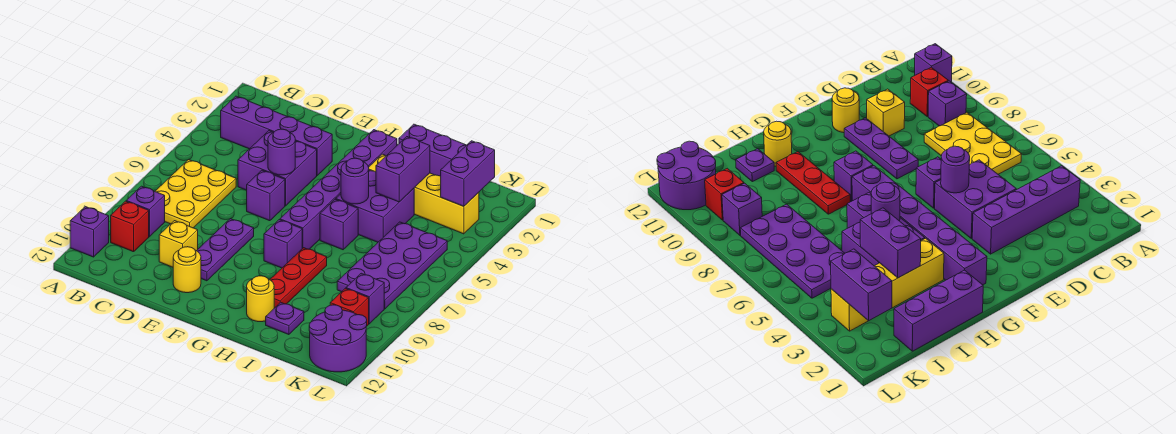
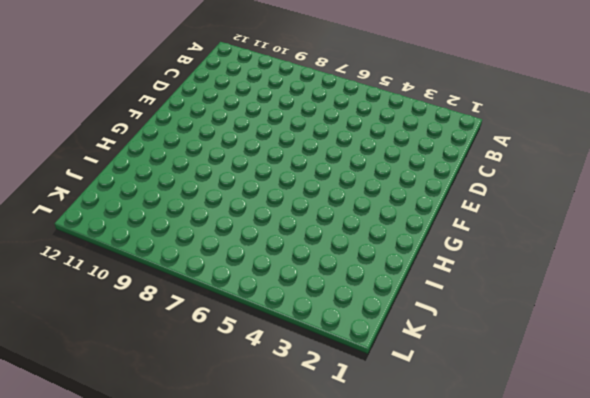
none -> purple brick A11 level 1
none -> purple brick B3:E3 level 1
none -> yellow plate B6:C8 level 1

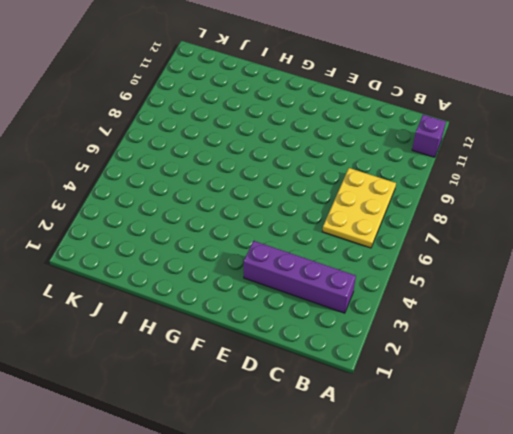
none -> purple brick B9 level 1
none -> red brick B10 level 1
none -> purple brick D4:E5 level 1

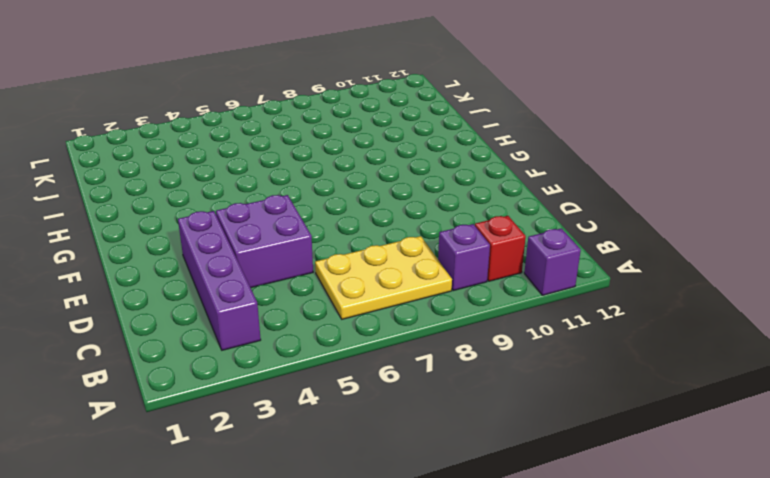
none -> yellow brick D10 level 1
none -> purple brick E6 level 1
none -> purple plate E8:E10 level 1

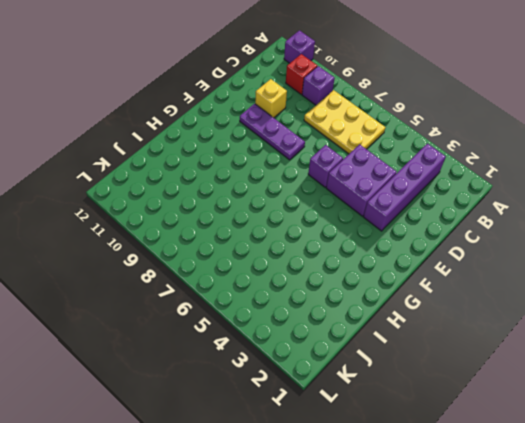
none -> yellow round brick E11 level 1
none -> purple brick G2:G7 level 1
none -> purple brick G8 level 1

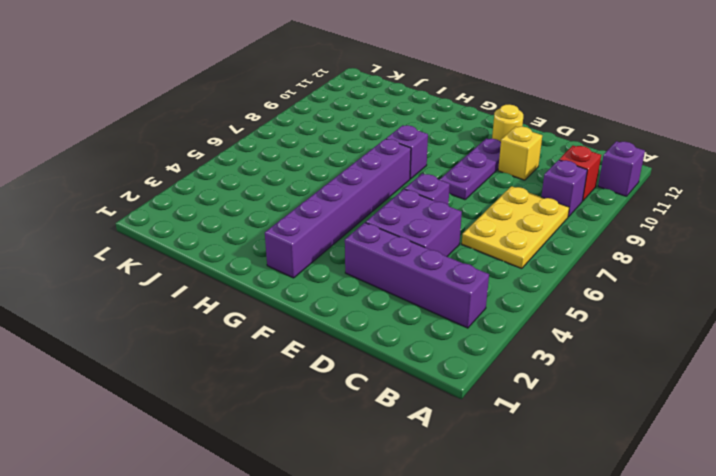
none -> purple brick H1:J1 level 1
none -> yellow brick H3:K3 level 1
none -> purple brick H4:I5 level 1

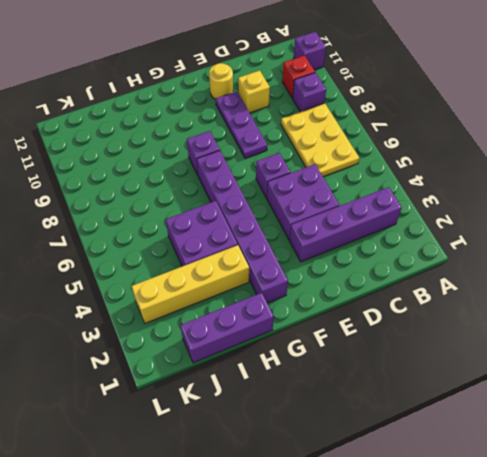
none -> purple brick H6 level 1
none -> red plate H8:H10 level 1
none -> yellow round brick H11 level 1

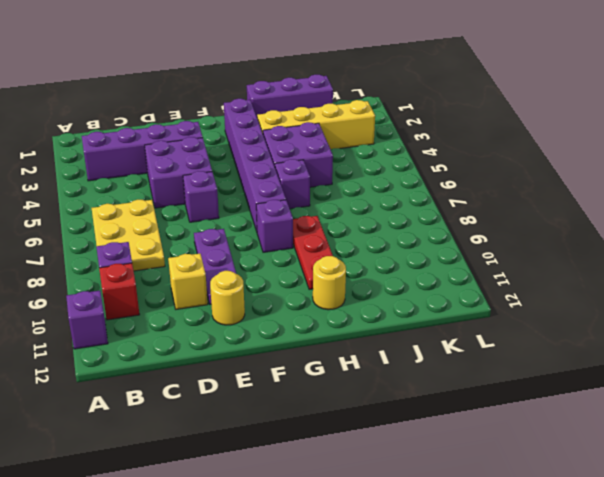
none -> purple plate I11 level 1
none -> purple plate J5:K8 level 1
none -> purple brick K9 level 1

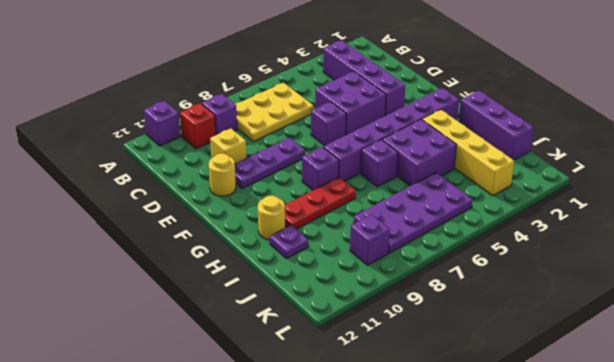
none -> red brick K10 level 1
none -> purple round brick K11:L12 level 1
none -> purple round brick E5 level 2

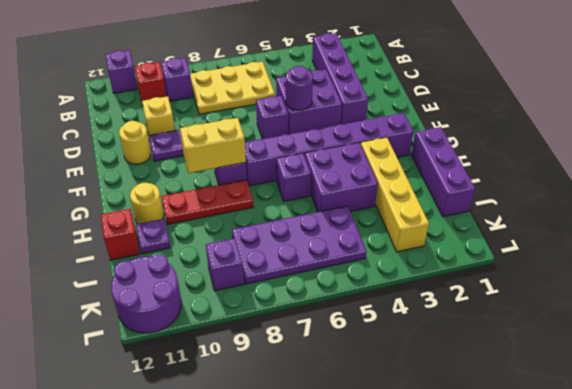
yellow brick G8:G9 level 2 -> none
red brick I12 level 1 -> red brick K10 level 1
none -> purple round brick H5 level 2
none -> purple brick I3:I4 level 2
none -> purple brick K2:K3 level 2

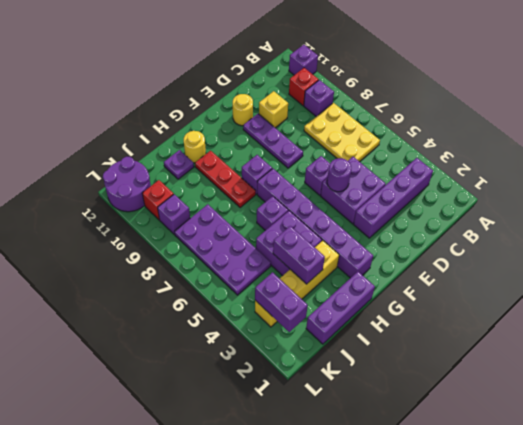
none -> purple round brick H5 level 2

